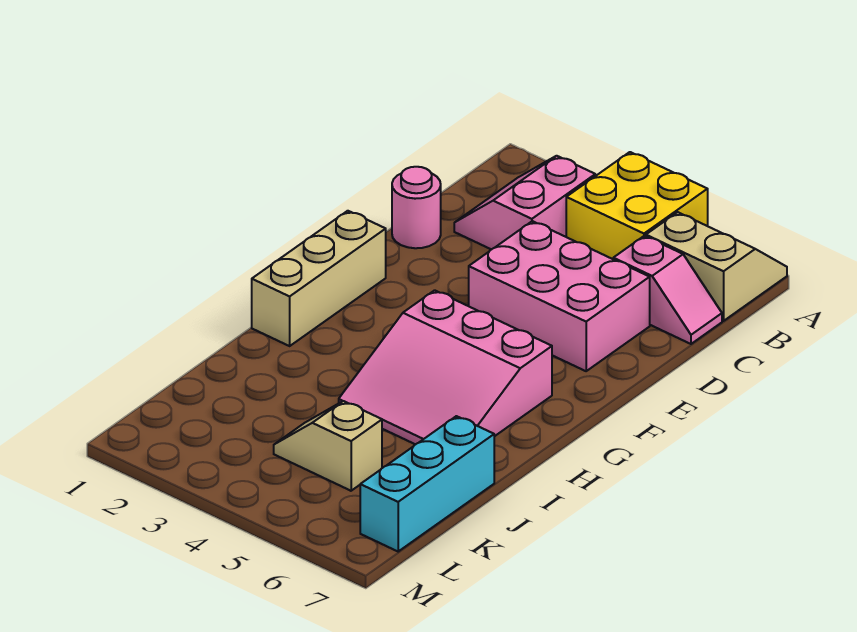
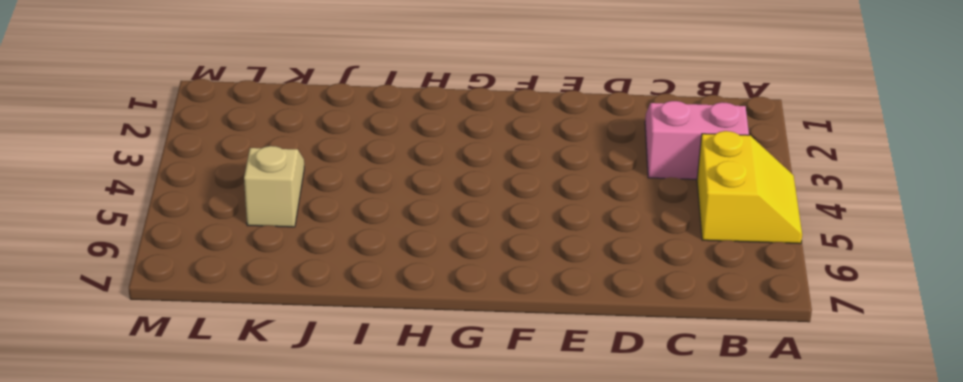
yellow slope A4:B5 level 1 top B -> yellow brick A4:B5 level 1
none -> tan slope A6:B7 level 1 top B
none -> pink slope C6:C7 level 1 top 6

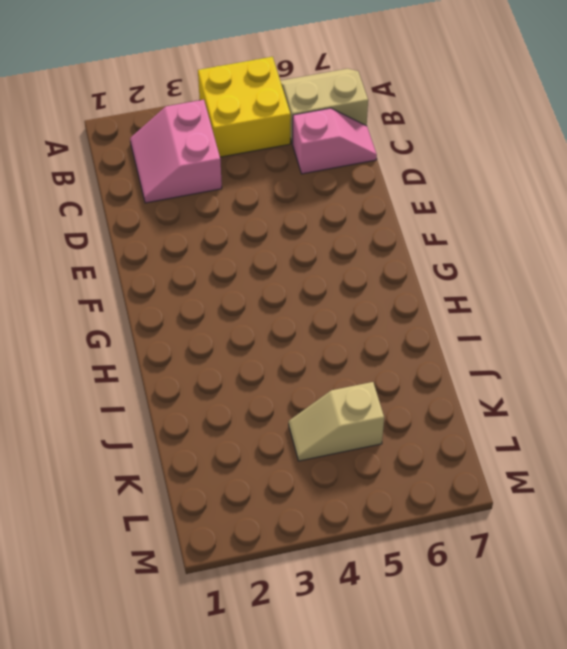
none -> pink round brick D1 level 1
none -> pink brick D4:E6 level 1

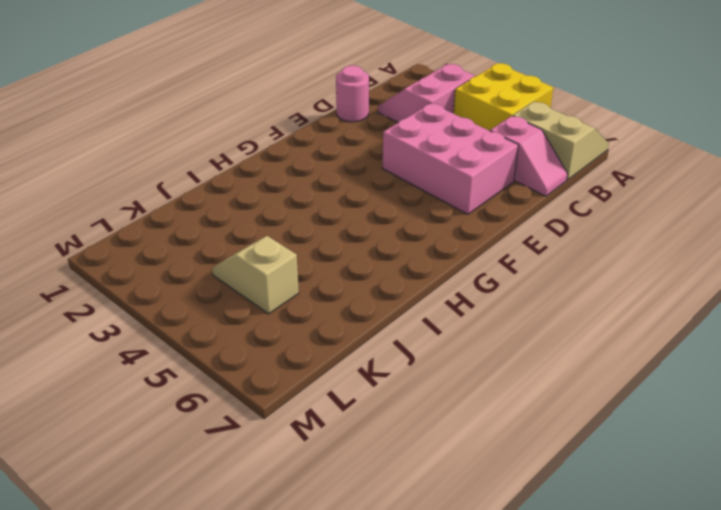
none -> tan brick F1:H1 level 1
none -> pink slope G4:I6 level 1 top G

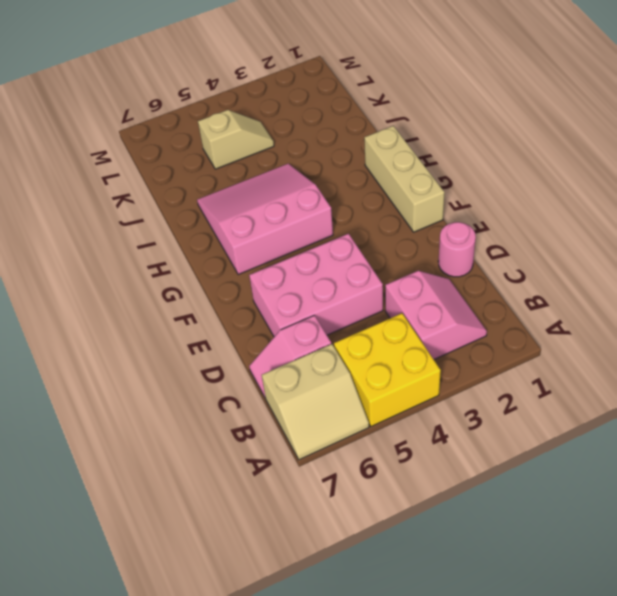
none -> cyan brick J7:L7 level 1

